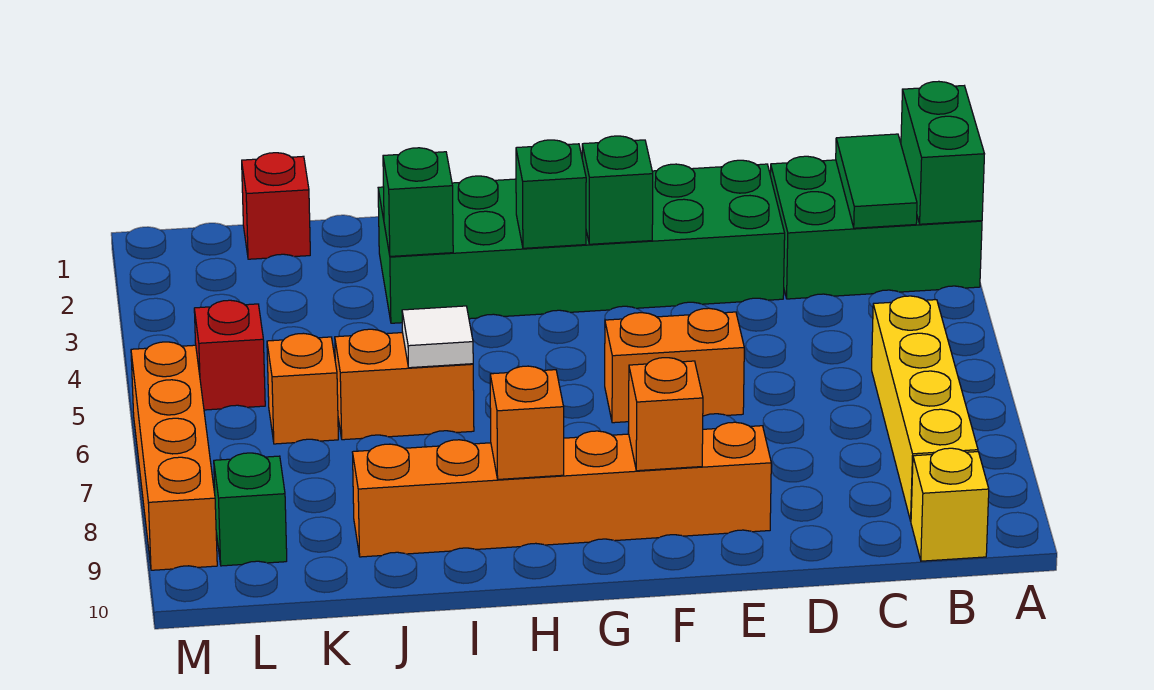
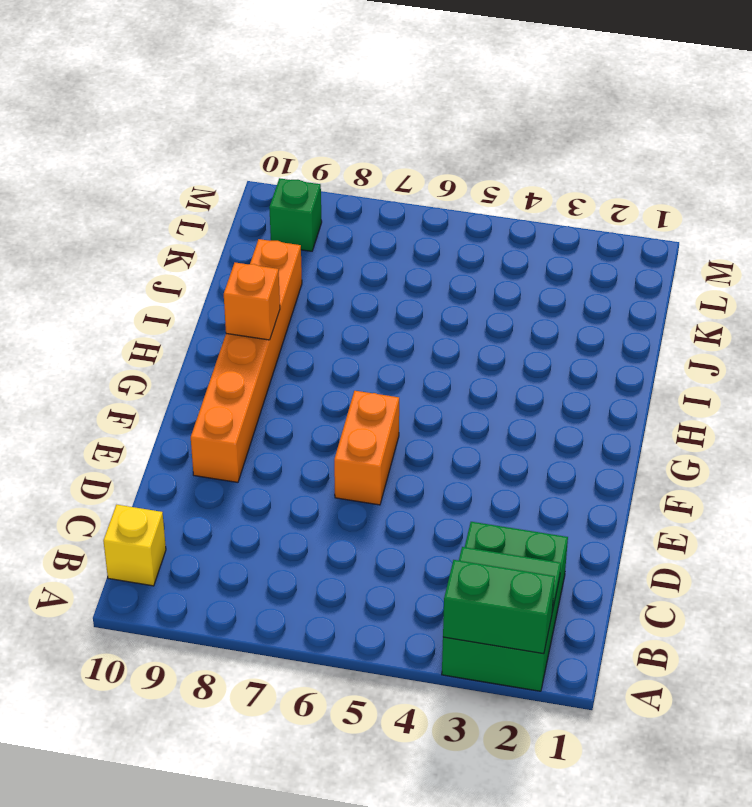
none -> yellow brick B6:B9 level 1
none -> green brick D2:I3 level 1
none -> orange brick I6:J6 level 1

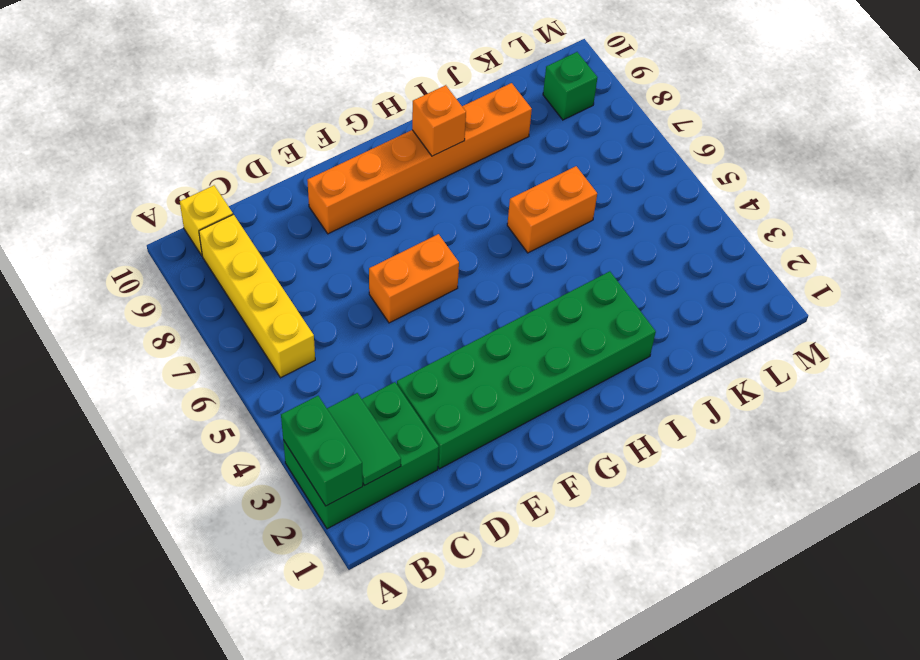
none -> red brick K1 level 1
none -> orange brick K6 level 1
none -> red brick L5 level 1

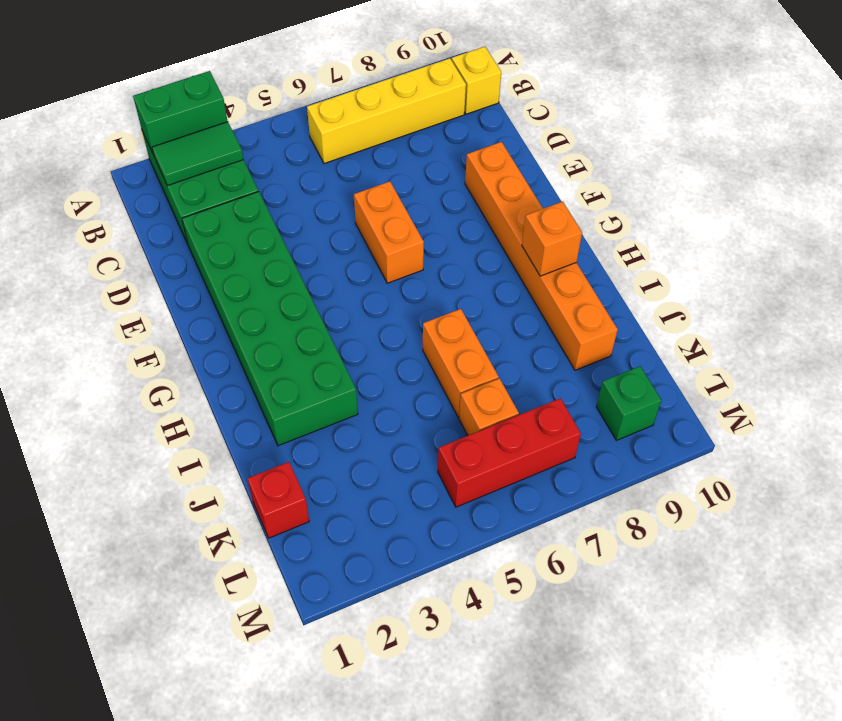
red brick L5:L7 level 1 -> red brick L5 level 1
none -> orange brick M6:M9 level 1
none -> green brick F3 level 2
none -> orange brick F9 level 2

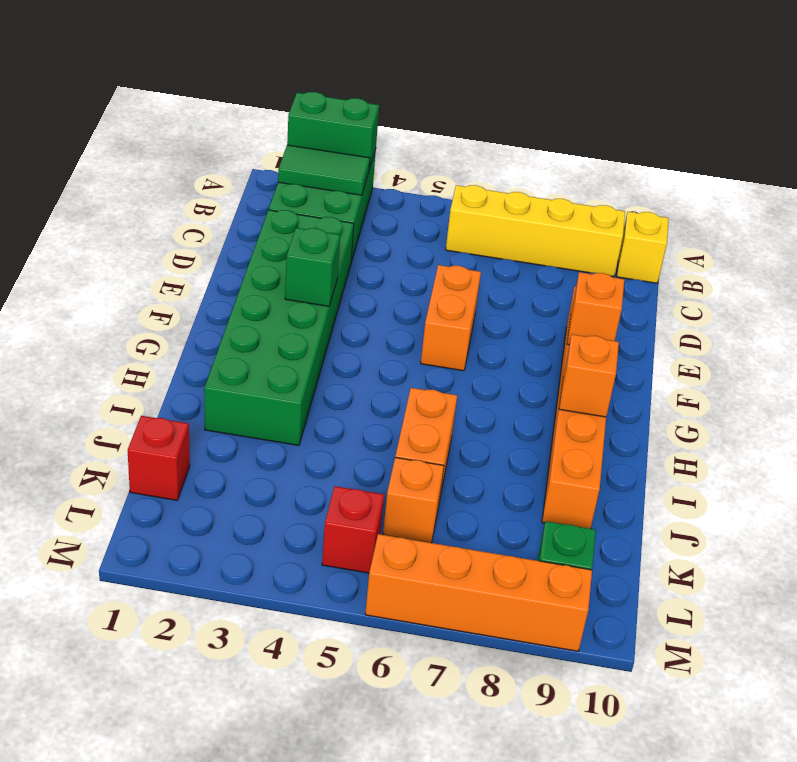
none -> green brick G3 level 2
none -> green brick I3 level 2
none -> white tile I6 level 2

